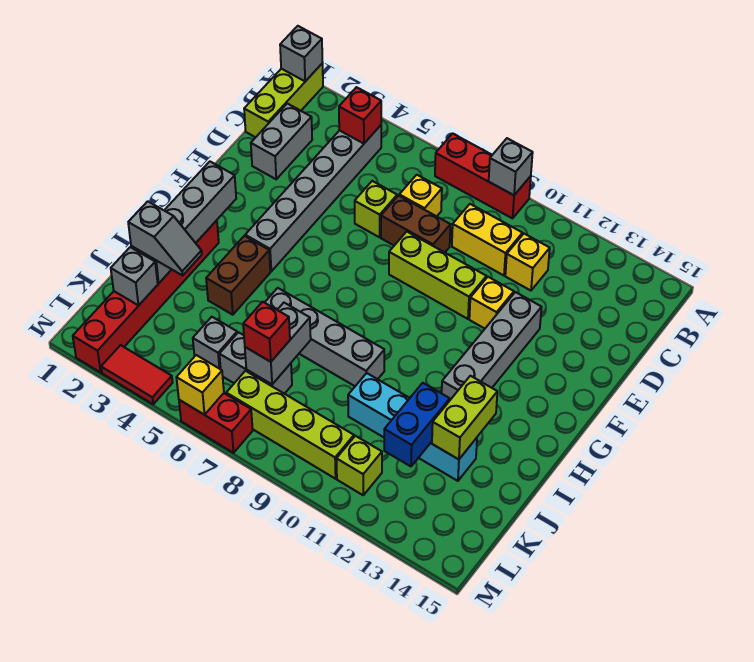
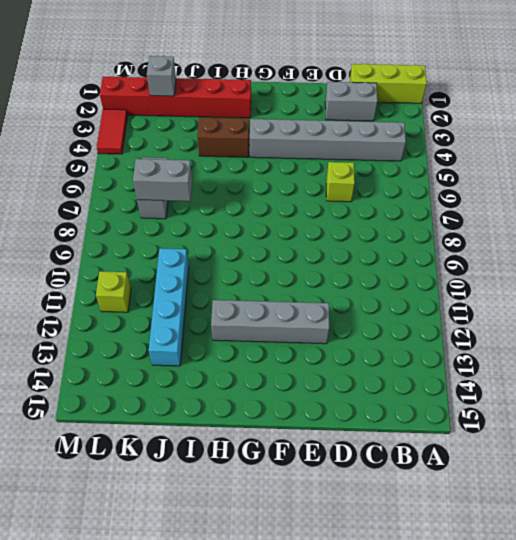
none -> red brick A7:A9 level 1
none -> yellow brick C7 level 1
none -> yellow brick C9:C10 level 1
none -> yellow brick C11 level 1

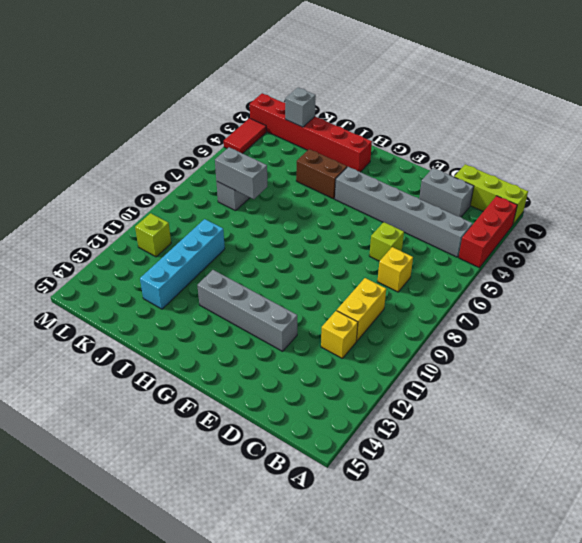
red brick A2:A4 level 1 -> red brick A7:A9 level 1
none -> brown brick D7:D8 level 1
none -> lime brick E8:E10 level 1
none -> yellow brick E11 level 1
none -> grey brick I6:I9 level 1

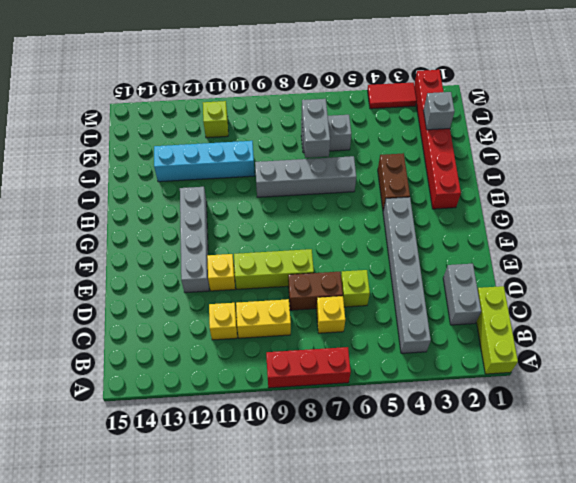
none -> grey brick K5 level 1
none -> lime brick L7:L10 level 1
none -> red brick M6:M7 level 1
none -> grey brick A1 level 2

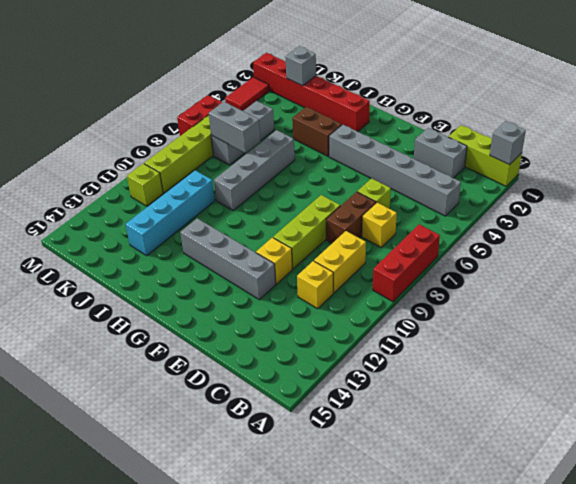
none -> grey brick A9 level 2
none -> red brick B4 level 2
none -> grey brick G2:J2 level 2
none -> lime brick I13:J13 level 2

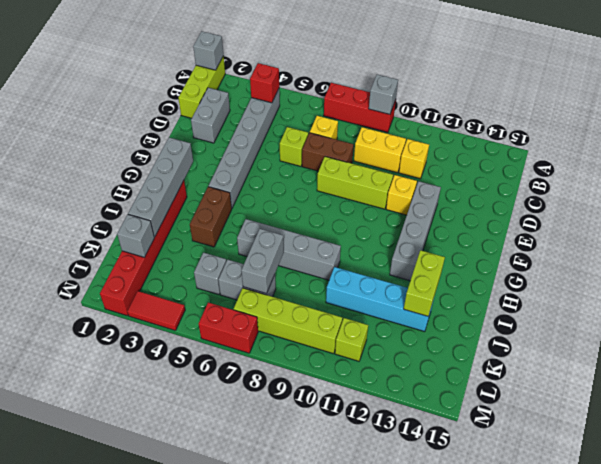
none -> blue brick J12:K12 level 2
none -> yellow brick M6 level 2
none -> grey slope J2:J3 level 3 top 2
none -> red brick K7 level 3

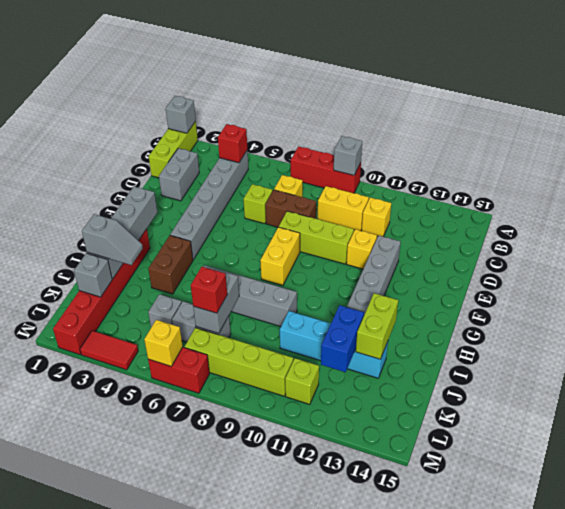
yellow brick F8:G8 level 1 -> none

